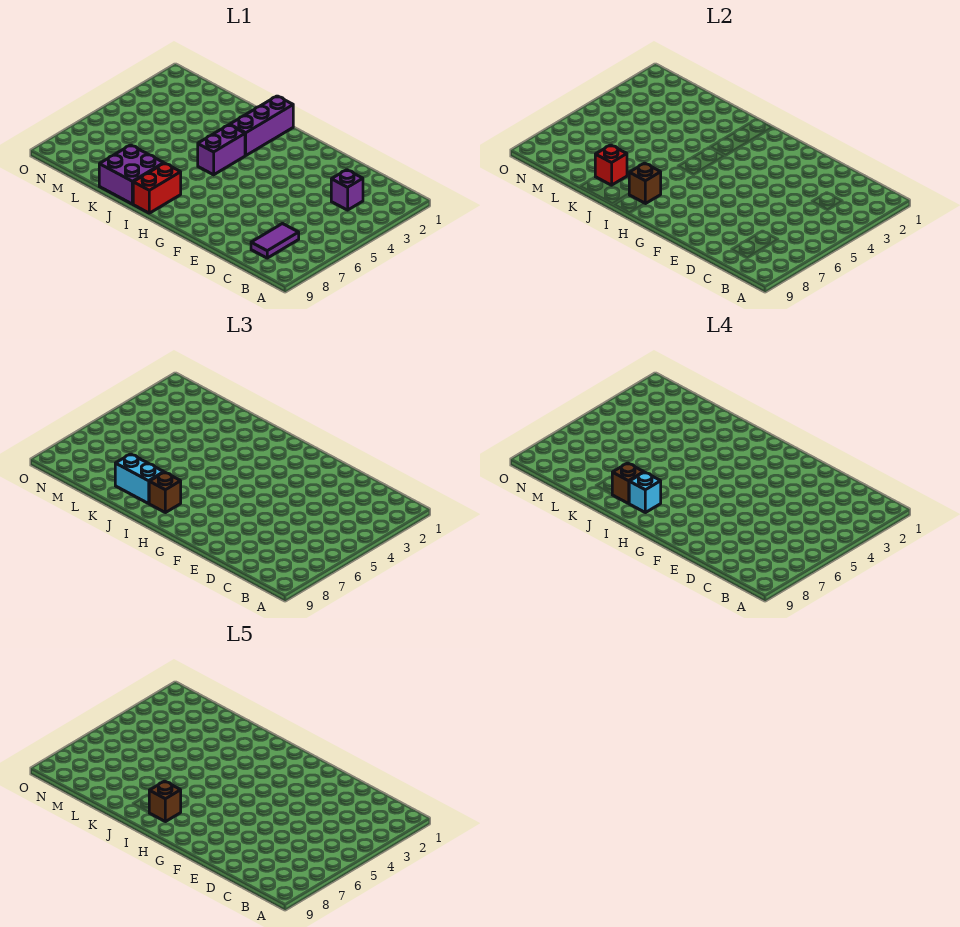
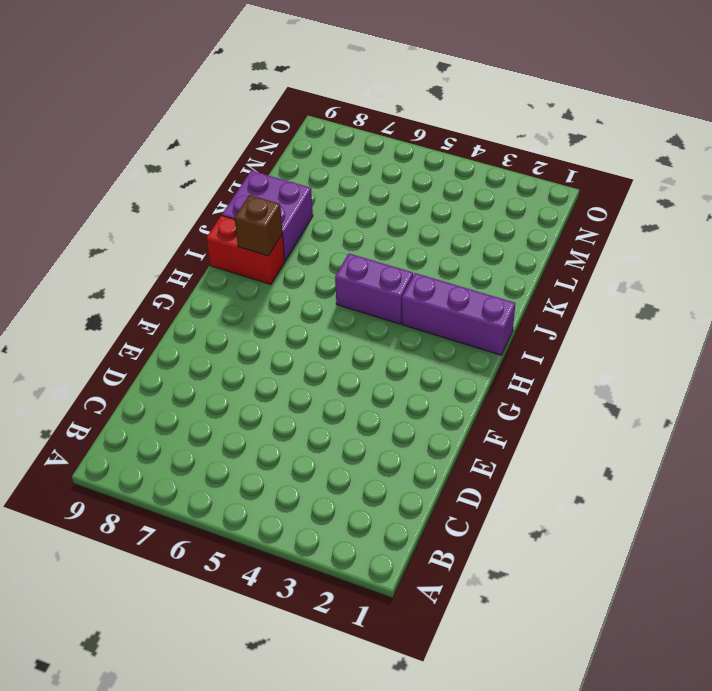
none -> purple brick C3 level 1
none -> purple tile C7:C8 level 1
none -> red brick K8 level 2

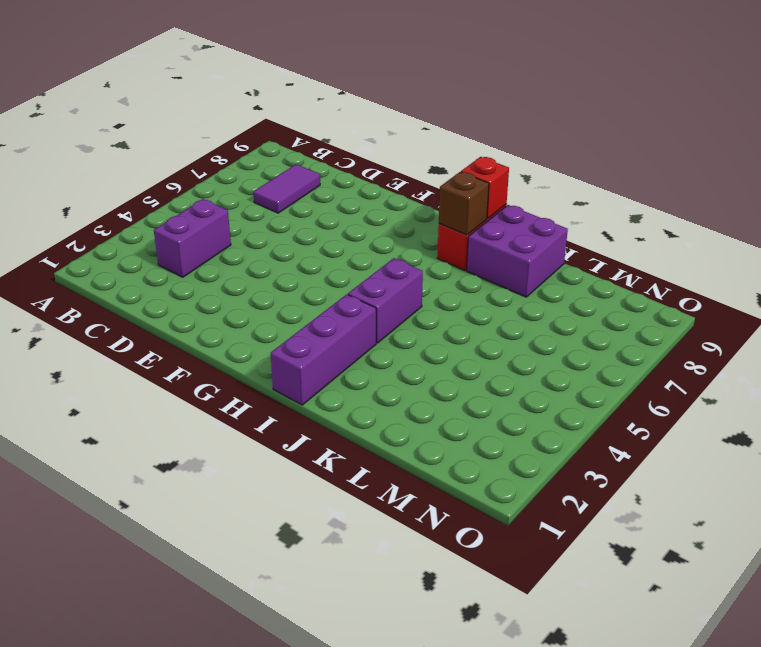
purple brick C3:C4 level 1 -> purple brick C3 level 1
red brick I9 level 2 -> red brick K8 level 2
none -> brown brick I8 level 3
none -> cyan brick J8:K8 level 3
none -> cyan brick I8 level 4

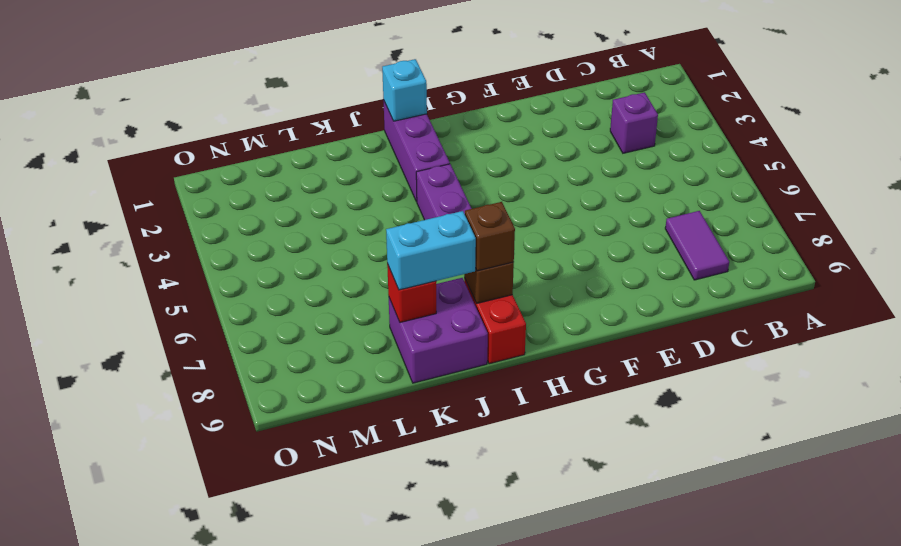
cyan brick I1 level 2 -> cyan brick I8 level 4
none -> brown brick J8 level 4
none -> brown brick I8 level 5

